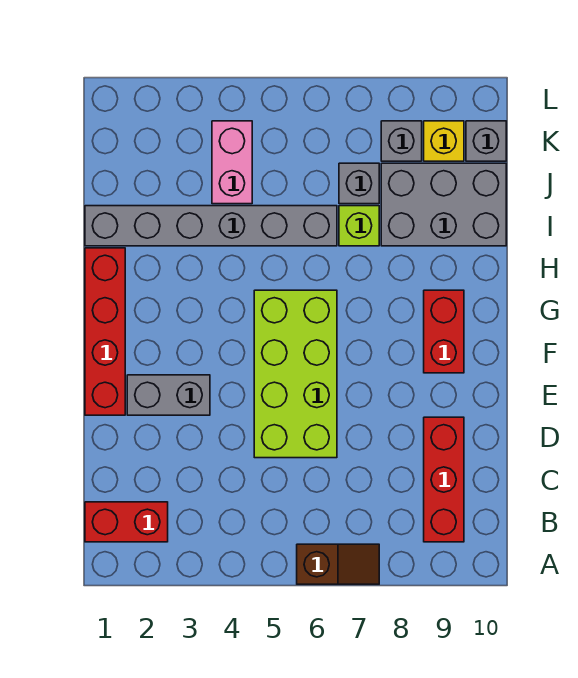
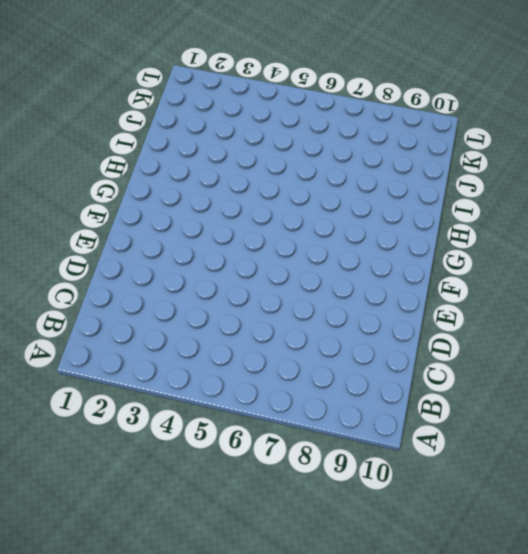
none -> brown slope A6:A7 level 1 top 6
none -> red brick B1:B2 level 1
none -> red brick B9:D9 level 1

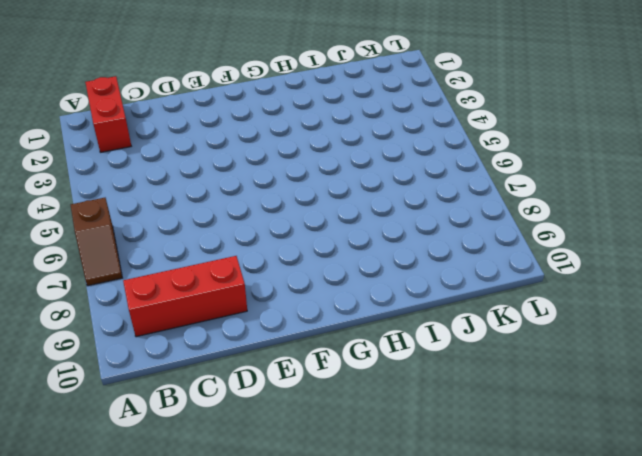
none -> lime brick D5:G6 level 1
none -> red brick E1:H1 level 1
none -> grey brick E2:E3 level 1

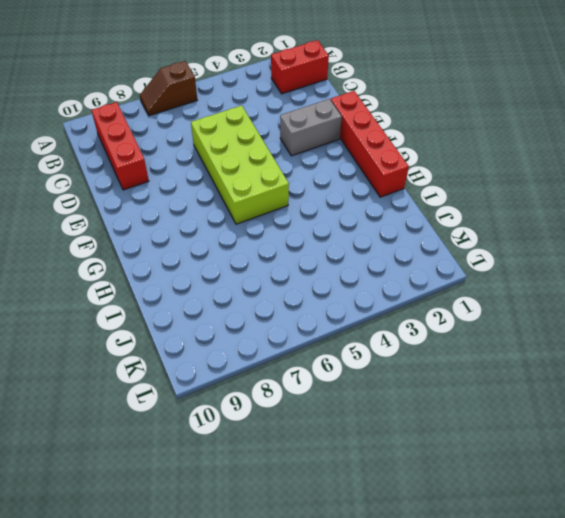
none -> red brick F9:G9 level 1
none -> grey brick I1:I6 level 1
none -> lime brick I7 level 1

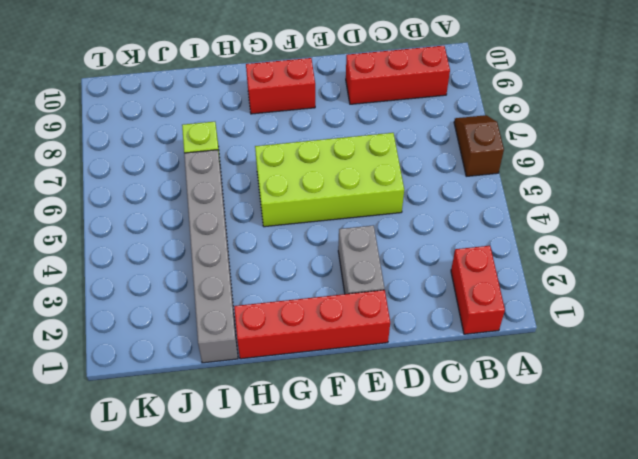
none -> grey brick I8:J10 level 1
none -> pink brick J4:K4 level 1
none -> grey brick J7 level 1

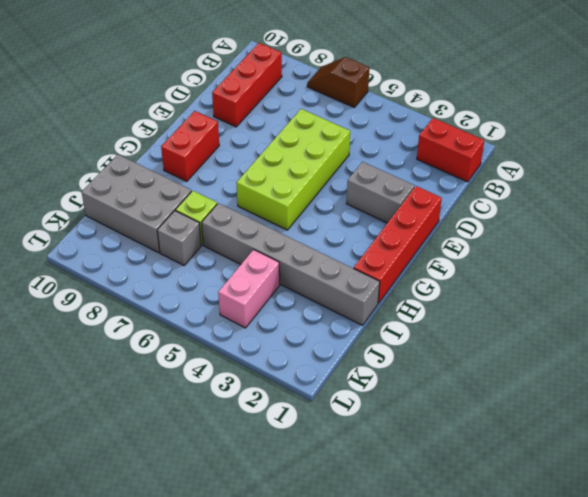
none -> grey brick K8 level 1
none -> yellow brick K9 level 1
none -> grey brick K10 level 1

